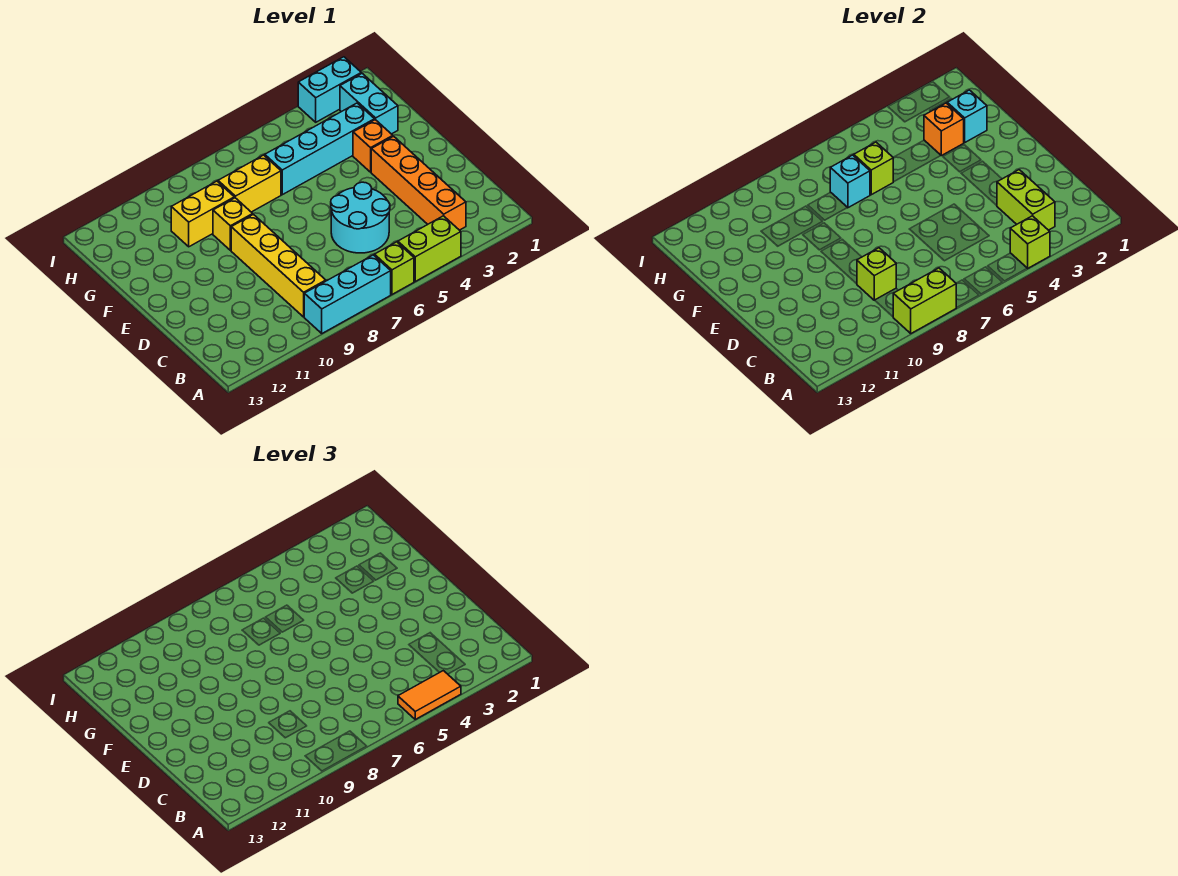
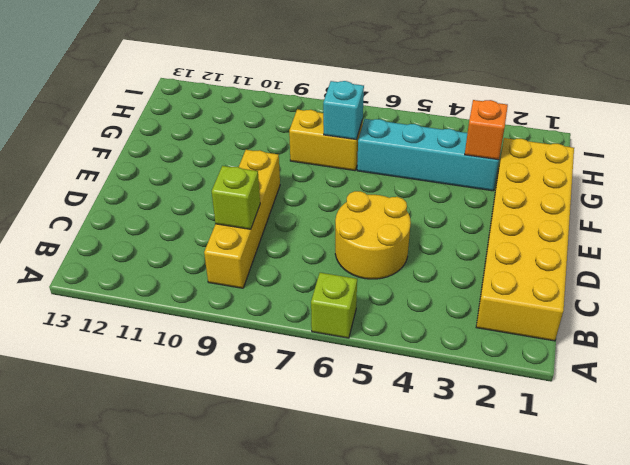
yellow brick B1:G2 level 1 -> cyan brick G2:H2 level 1
yellow round brick C5:D6 level 1 -> cyan round brick C5:D6 level 1
none -> lime brick A4:A5 level 1
none -> cyan brick A7:A9 level 1
none -> orange brick B3:E3 level 1

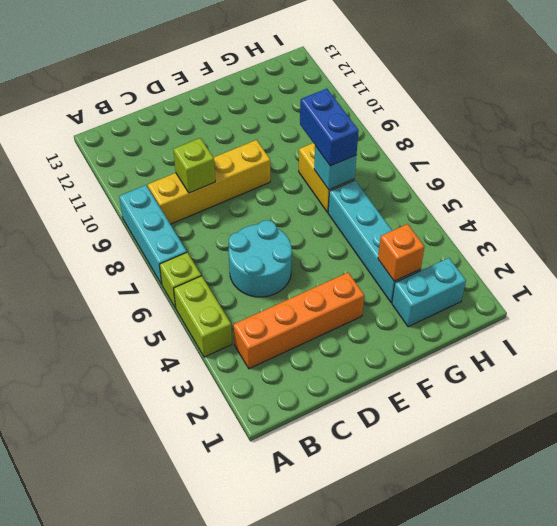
blue brick G7:G8 level 3 -> none
none -> orange brick F3 level 1
none -> yellow brick F9 level 1
none -> yellow brick G9:G10 level 1

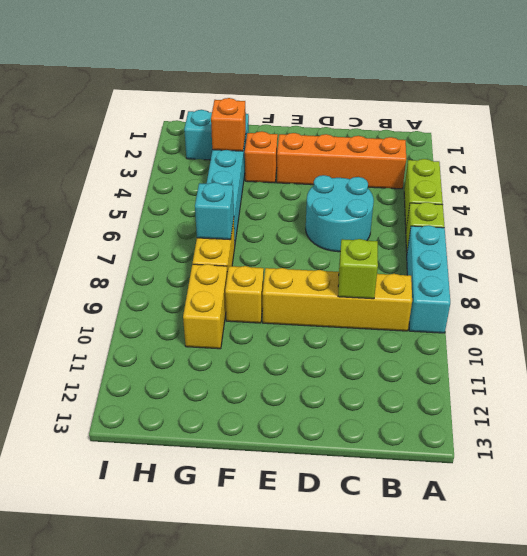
none -> cyan brick I2:I3 level 1
none -> lime brick A4 level 2
none -> lime brick A8:A9 level 2

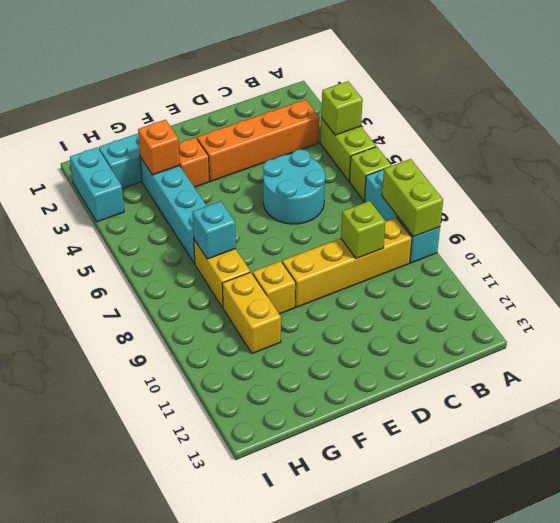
none -> lime brick B3:C3 level 2
none -> cyan brick G2 level 2
none -> lime brick G6 level 2

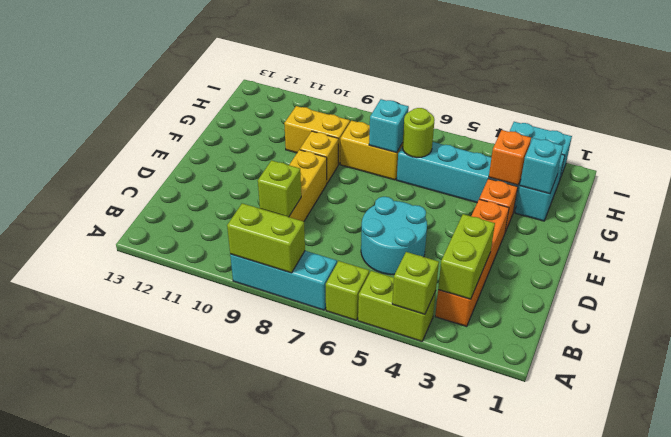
lime round brick G6 level 2 -> lime brick G6 level 2
none -> orange tile A4:A5 level 3

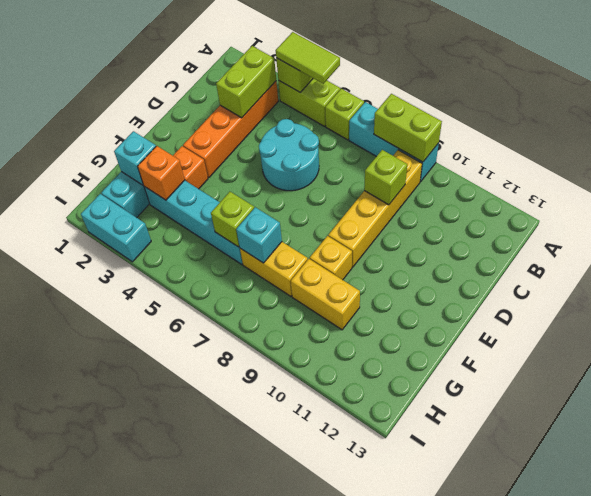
lime tile A4:A5 level 3 -> orange tile A4:A5 level 3

